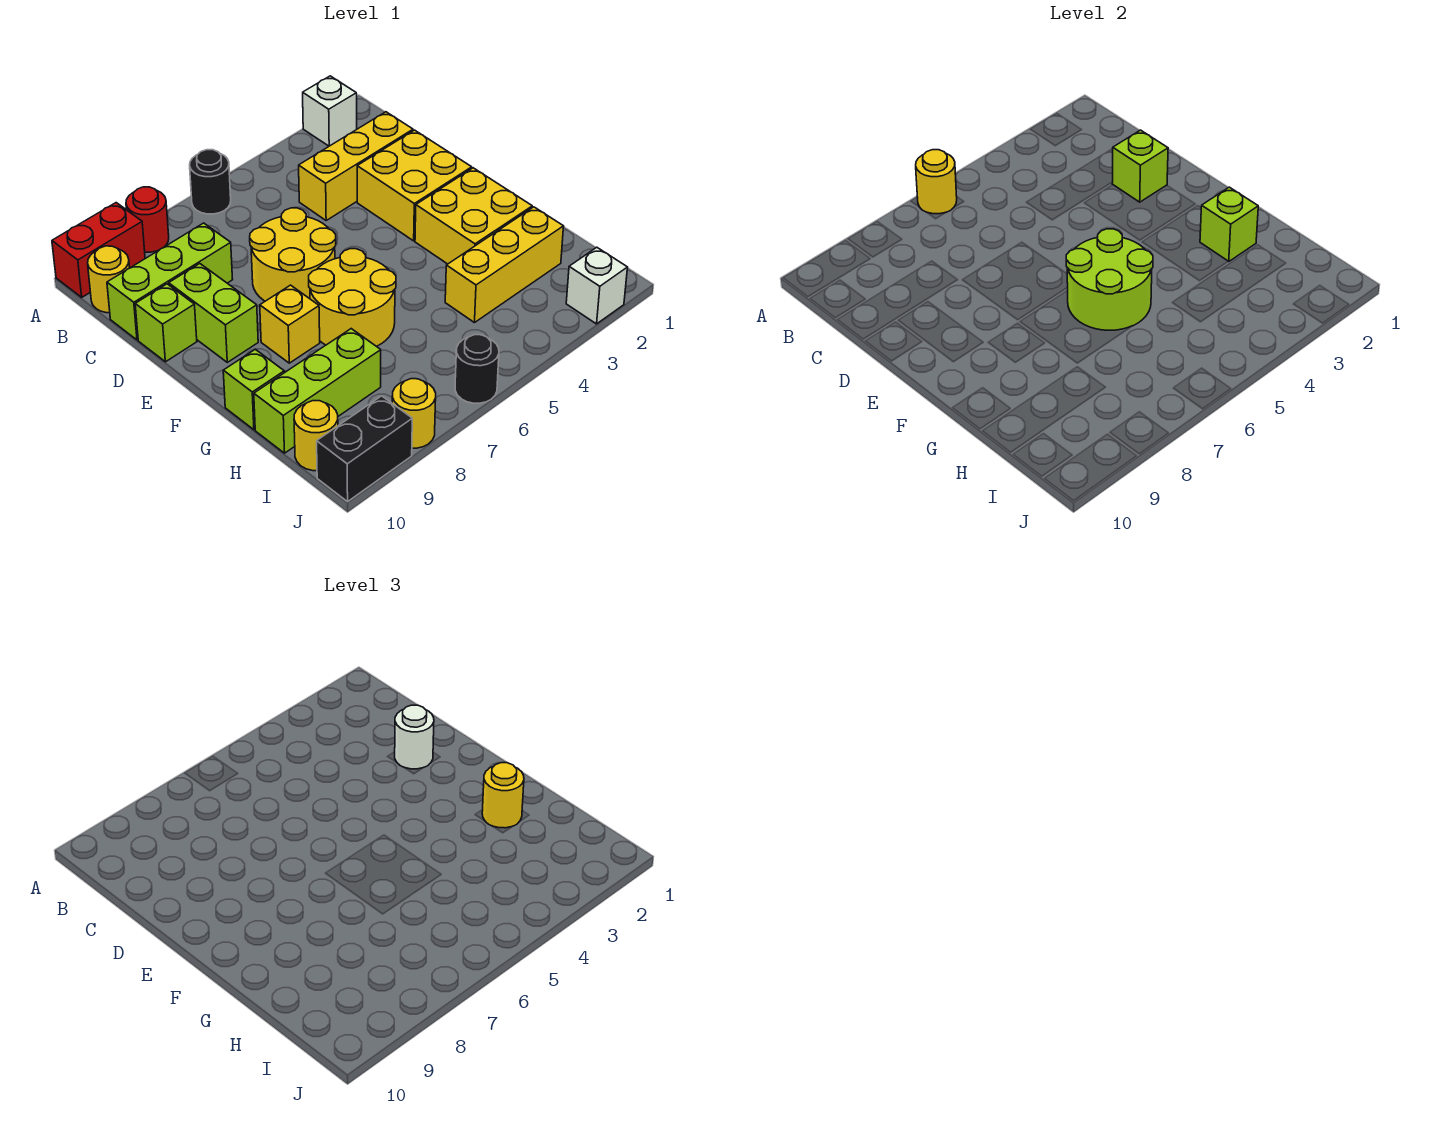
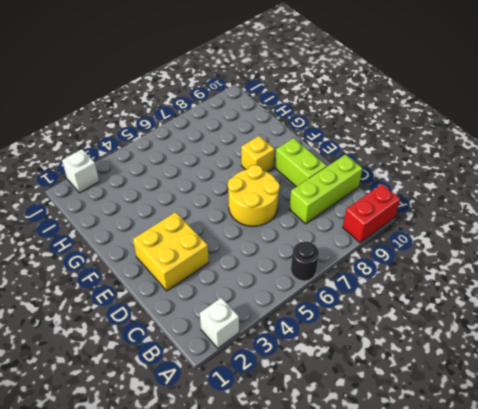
none -> red round brick A8 level 1
none -> yellow round brick B10 level 1
none -> yellow brick C2:C4 level 1

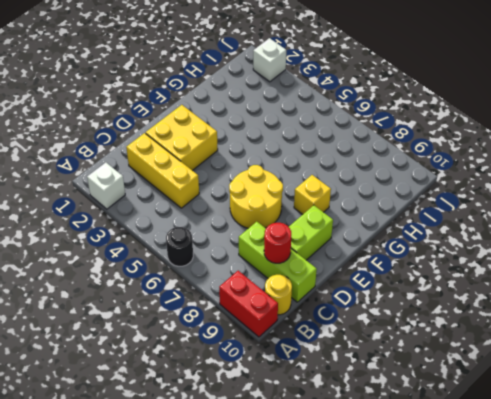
red round brick C9 level 2 -> red round brick A8 level 1
none -> lime brick D10 level 1
none -> yellow brick F2:G3 level 1
none -> yellow round brick F6:G7 level 1

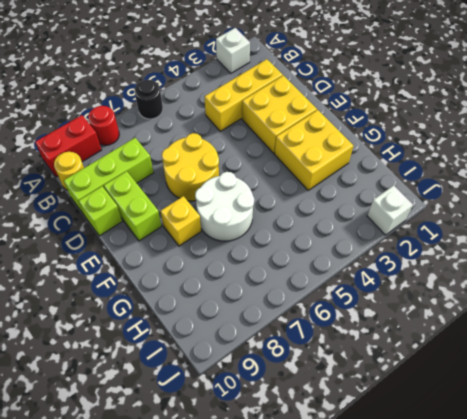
white round brick F6:G7 level 1 -> yellow round brick F6:G7 level 1
none -> lime brick G10 level 1
none -> yellow brick H2:H4 level 1
none -> lime brick H8:H10 level 1

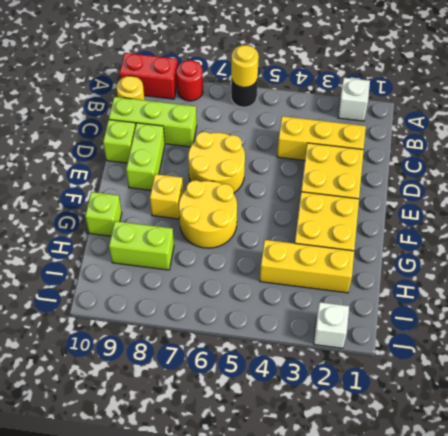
lime brick H8:H9 level 1 -> lime brick H8:H10 level 1
none -> yellow round brick I10 level 1
none -> black round brick J6 level 1
none -> yellow round brick J8 level 1

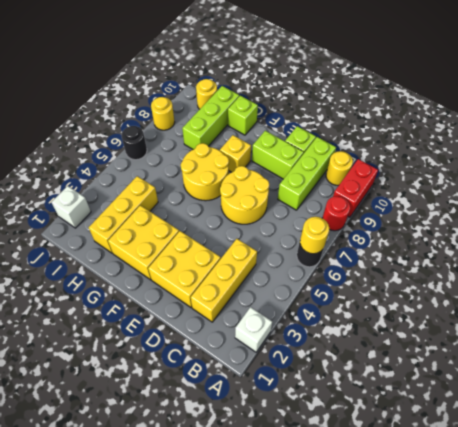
none -> black brick J9:J10 level 1
none -> lime brick D2 level 2
none -> lime round brick F5:G6 level 2

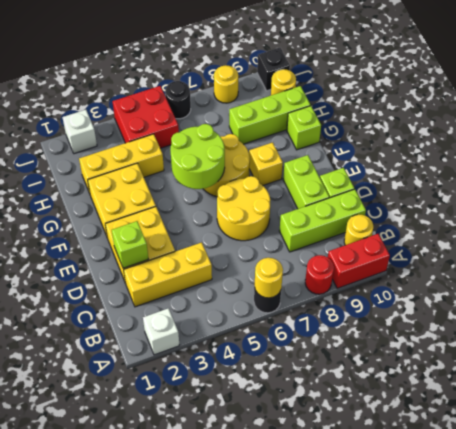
red brick I4:J5 level 1 -> none
black brick J10 level 1 -> black brick J9:J10 level 1
none -> lime brick G2 level 2
none -> white round brick D2 level 3
none -> yellow round brick G2 level 3

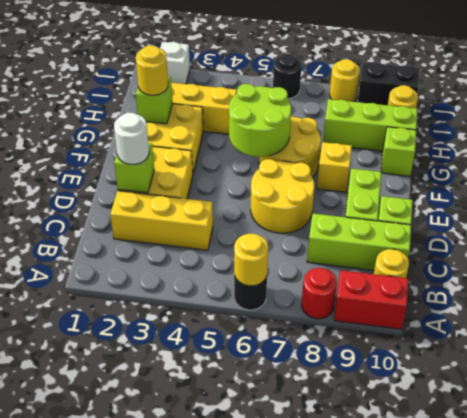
none -> white brick A2 level 1

